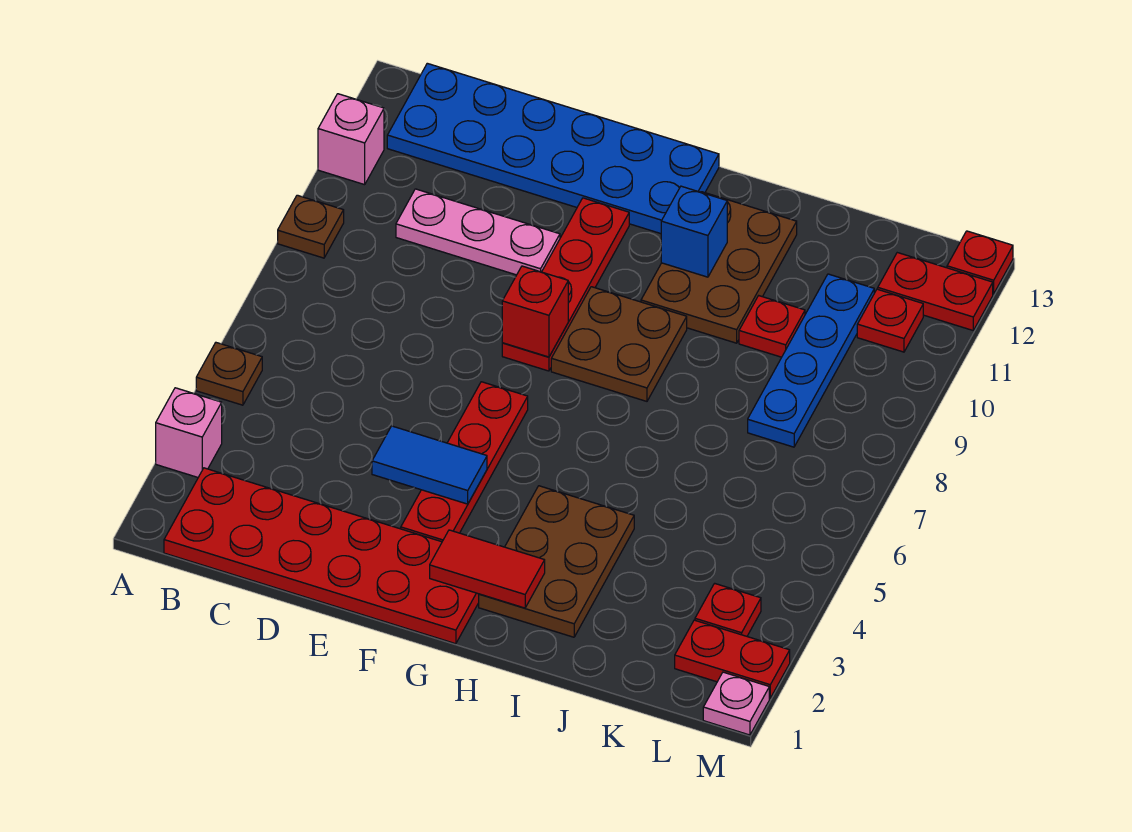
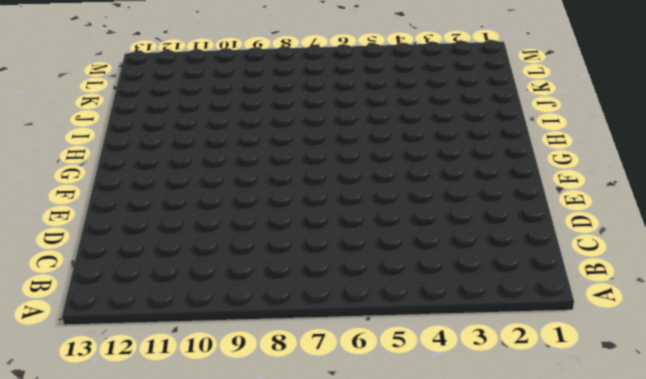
none -> pink brick A3 level 1
none -> brown plate A5 level 1
none -> brown plate A9 level 1

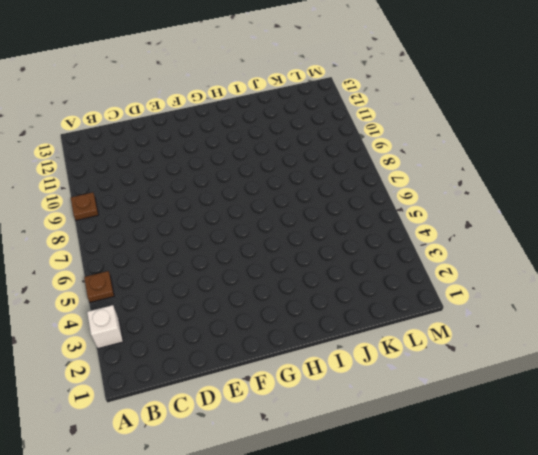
white brick A3 level 1 -> pink brick A3 level 1
none -> pink brick A11 level 1
none -> red plate B1:G2 level 1
none -> blue plate B12:G13 level 1

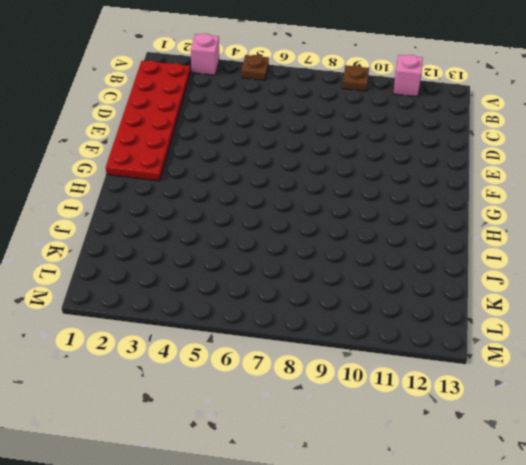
none -> blue plate B12:G13 level 1
none -> pink plate C10:E10 level 1
none -> red plate F3:F6 level 1

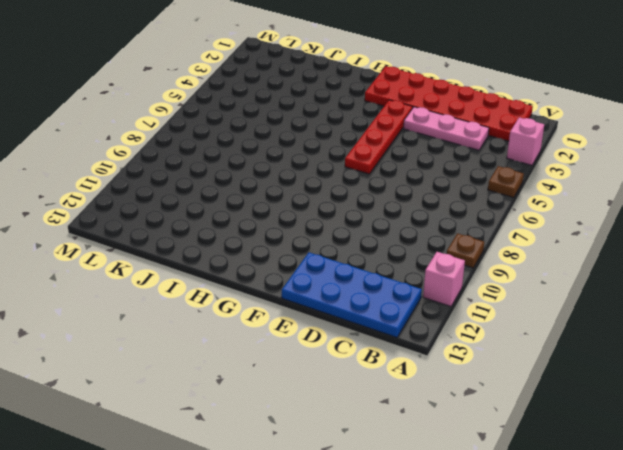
blue plate B12:E13 level 1 -> blue plate B12:G13 level 1
pink plate C3:E3 level 1 -> pink plate C10:E10 level 1
none -> red plate F8:F11 level 1
none -> brown plate G8:H9 level 1
none -> brown plate H2:I4 level 1

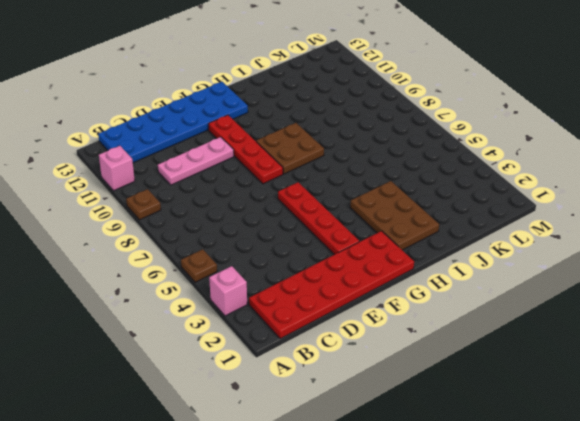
none -> brown plate H10:I12 level 1
none -> red plate J10 level 1
none -> blue plate K8:K11 level 1

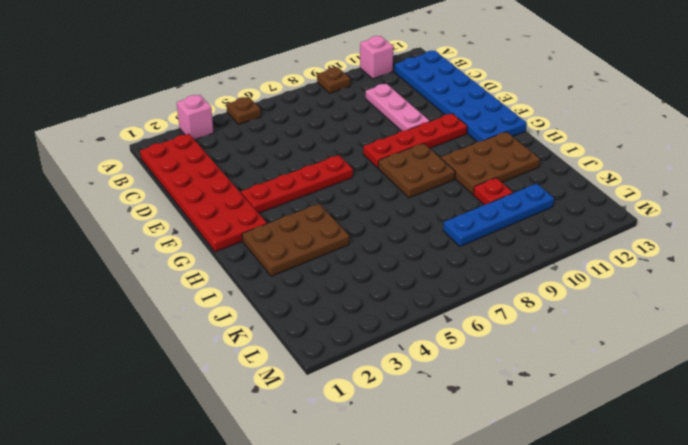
none -> red plate L2:M2 level 1
none -> red plate L3 level 1
none -> red plate L11 level 1

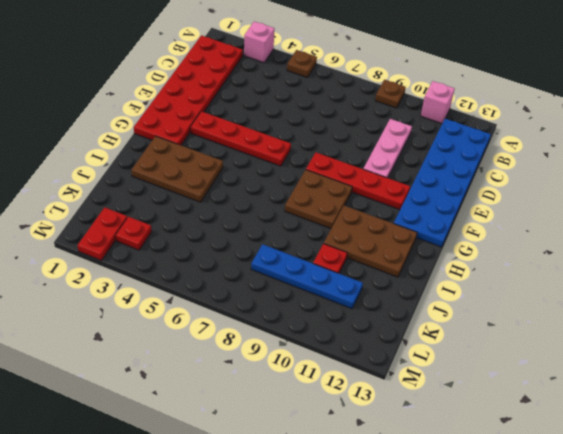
none -> red plate L11 level 1
none -> red plate L12:M12 level 1
none -> pink plate M1 level 1

